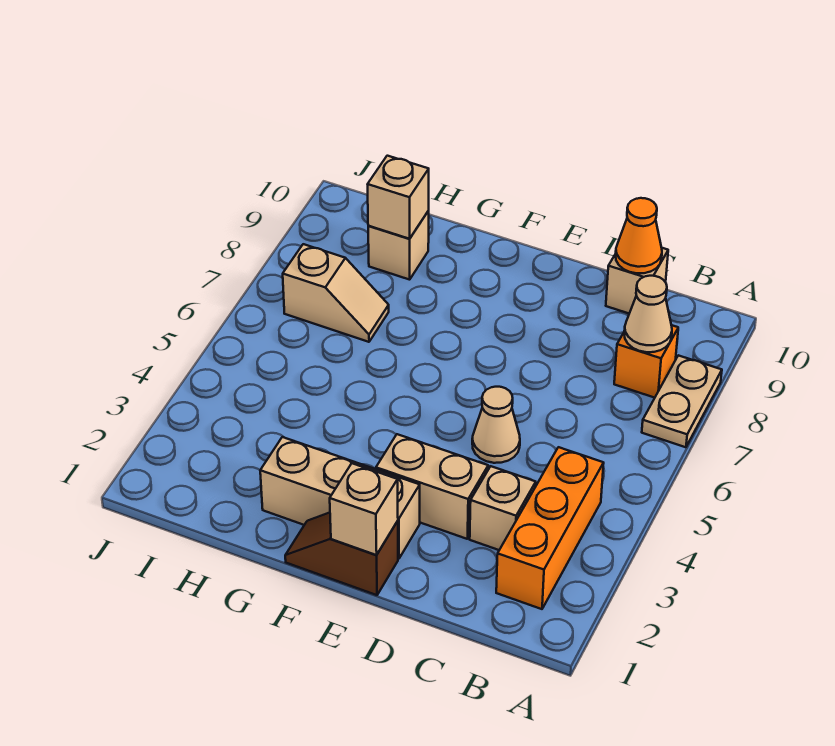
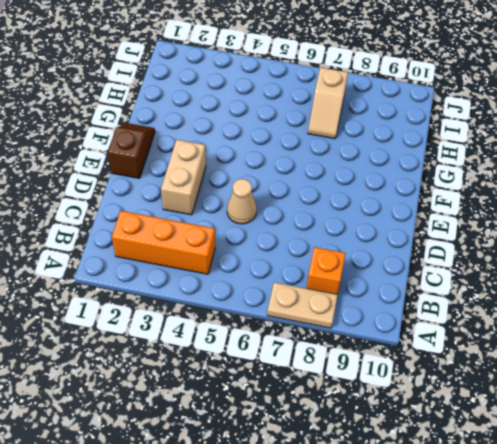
none -> tan brick C3 level 1
none -> tan brick C10 level 1
none -> tan brick E2:G2 level 1

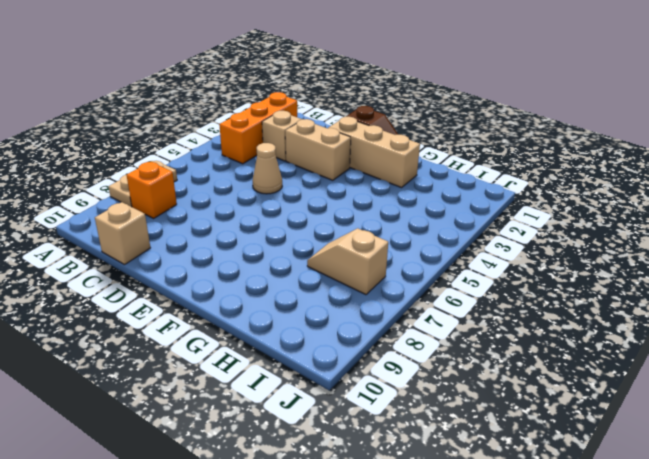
none -> tan brick H9 level 1
none -> tan cone B8 level 2
none -> orange cone C10 level 2

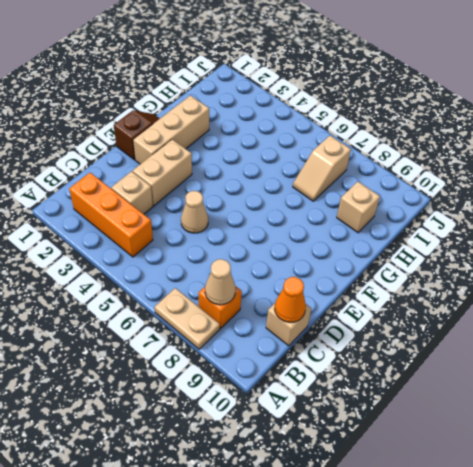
none -> tan brick E1 level 2
none -> tan brick H9 level 2

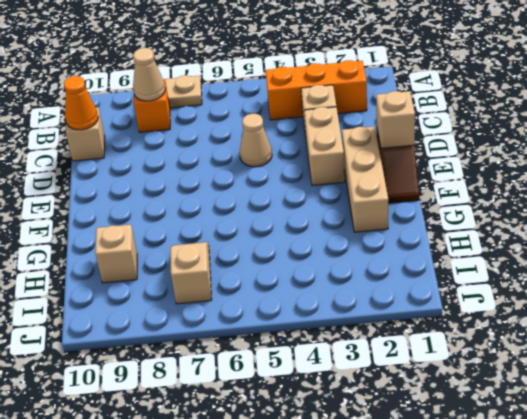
none -> tan brick H9 level 2

